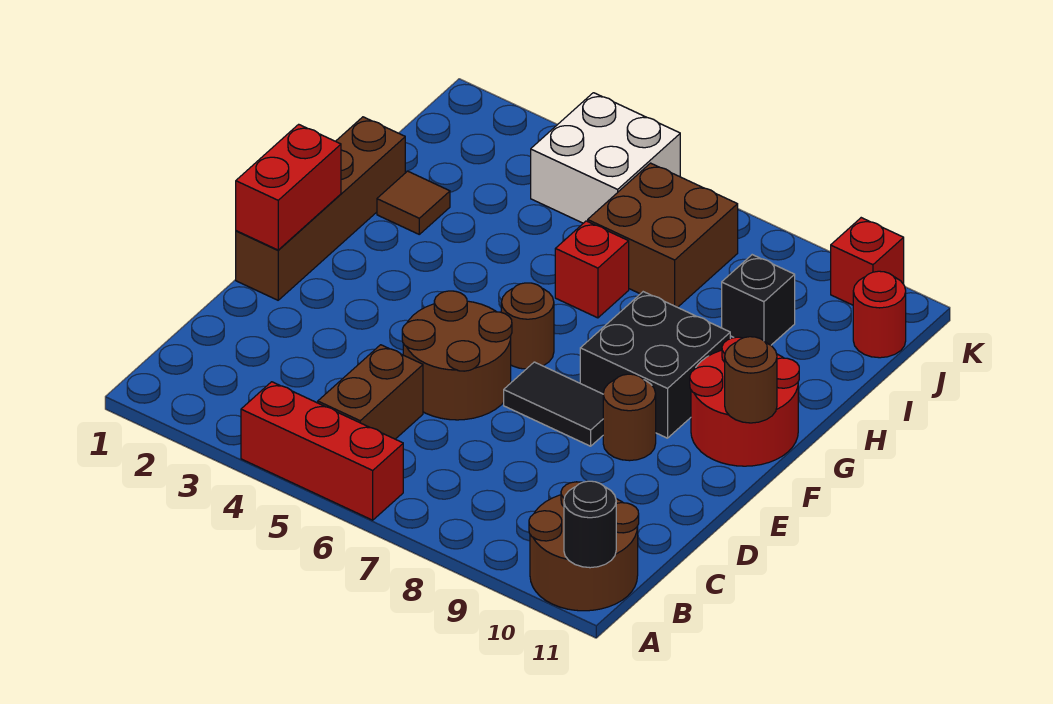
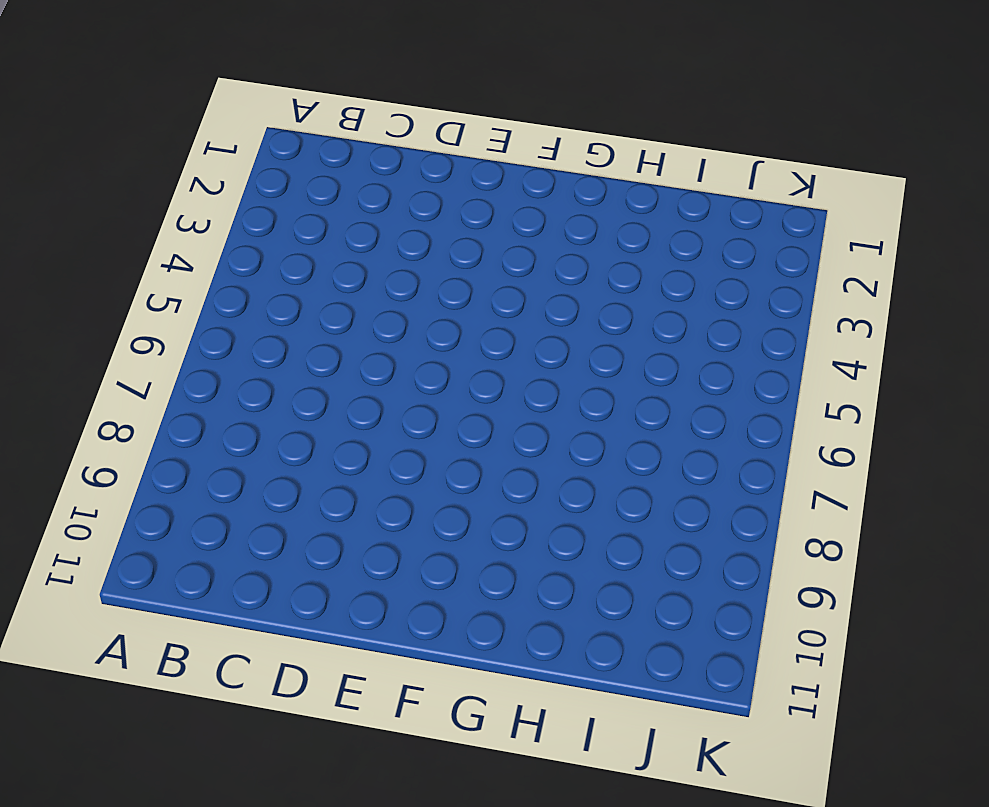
none -> red brick A4:A6 level 1
none -> brown round brick A10:B11 level 1
none -> brown brick B5:C5 level 1

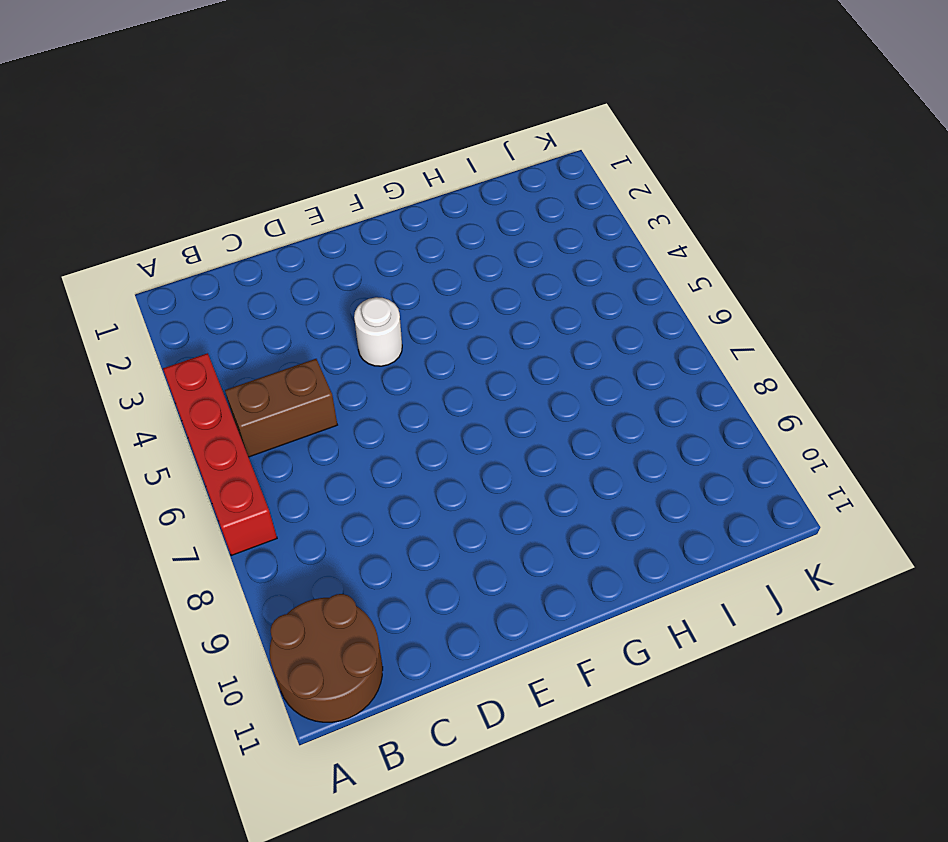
red brick A4:A7 level 1 -> red brick A4:A6 level 1
white round brick E4 level 1 -> none
none -> brown round brick D5:E6 level 1
none -> brown brick E1:H1 level 1
none -> black tile E7:E8 level 1

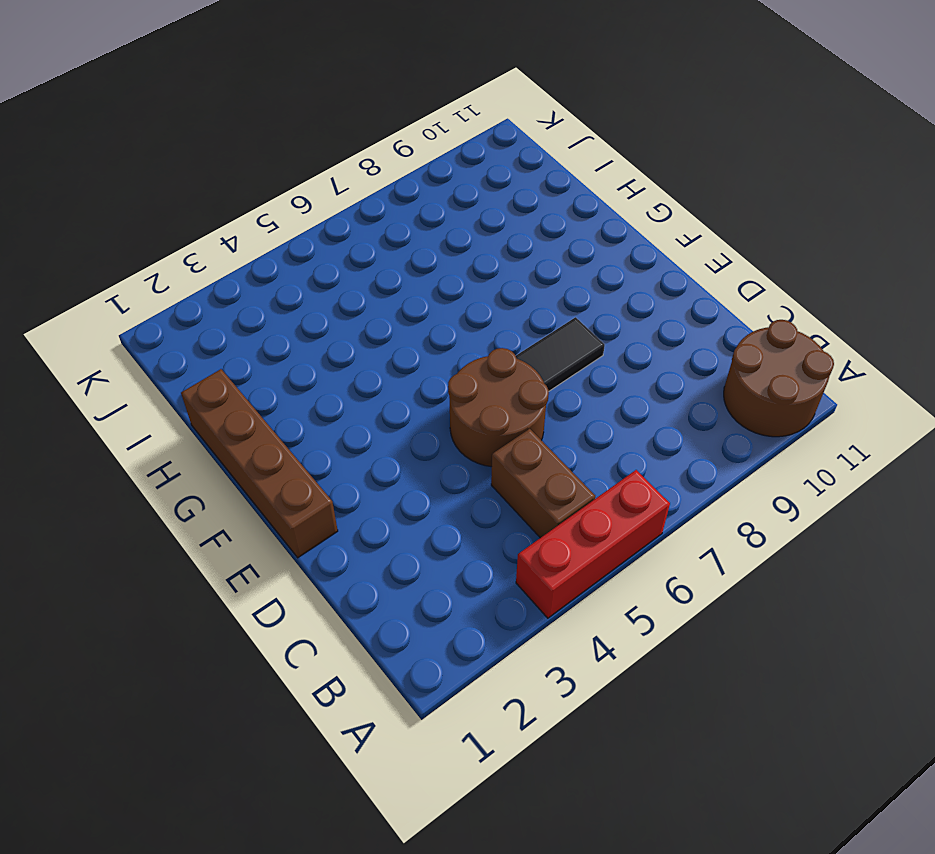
none -> brown round brick E9 level 1
none -> brown round brick F6 level 1
none -> black brick F8:G9 level 1

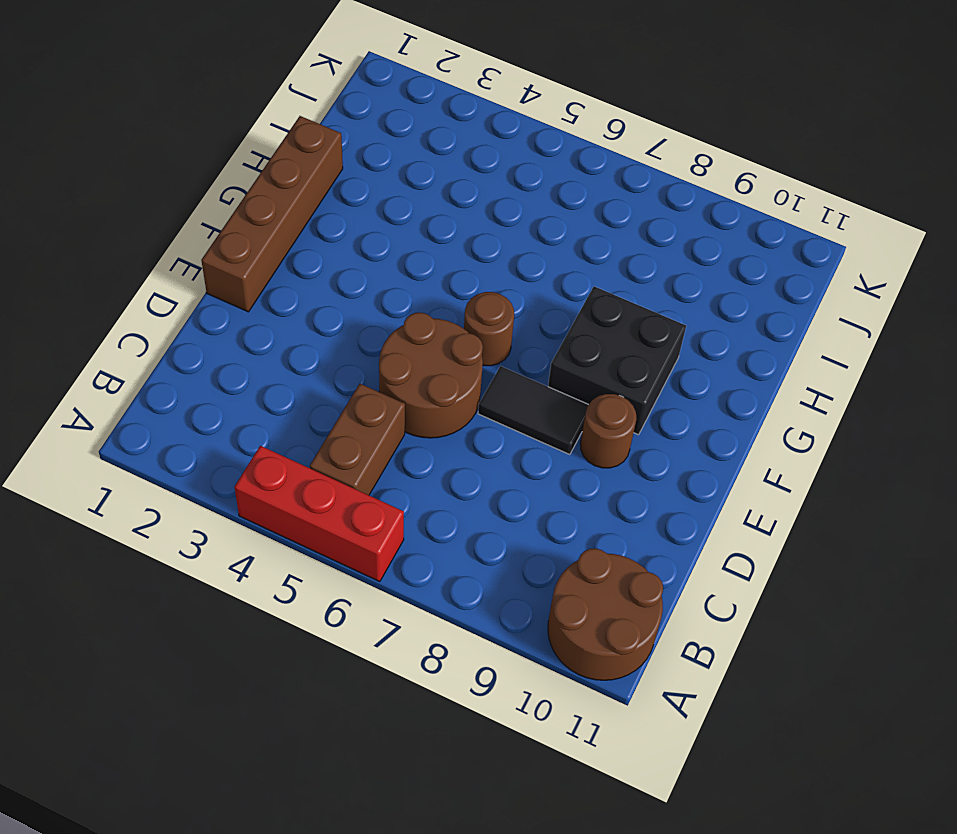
none -> red round brick F10:G11 level 1
none -> brown tile H2 level 1
none -> red brick H6 level 1

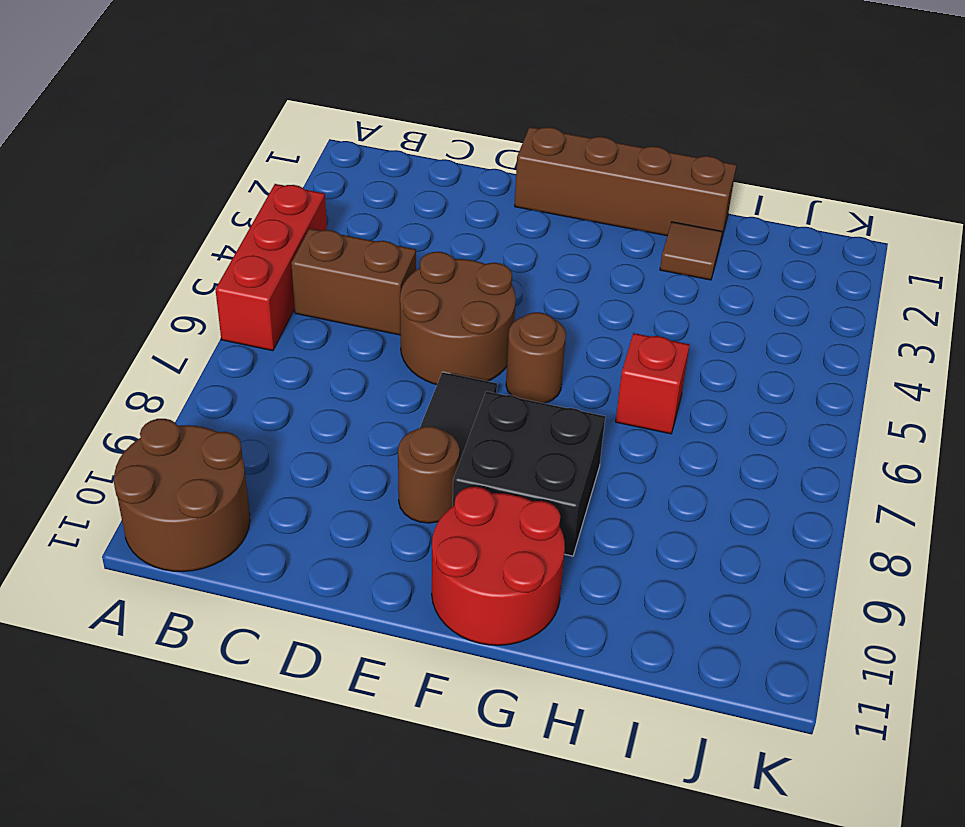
none -> brown brick I6:J7 level 1
none -> black brick I9 level 1
none -> white brick J4:K5 level 1

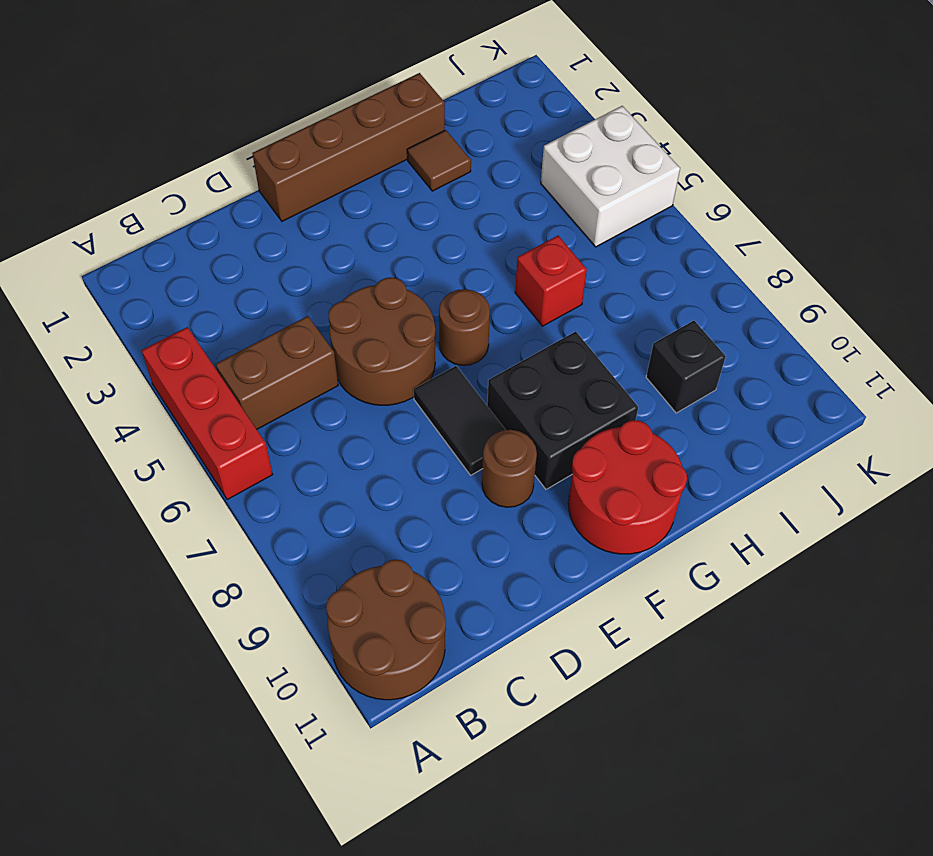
none -> brown brick I6:J7 level 1
none -> red round brick J11 level 1
none -> red brick K10 level 1

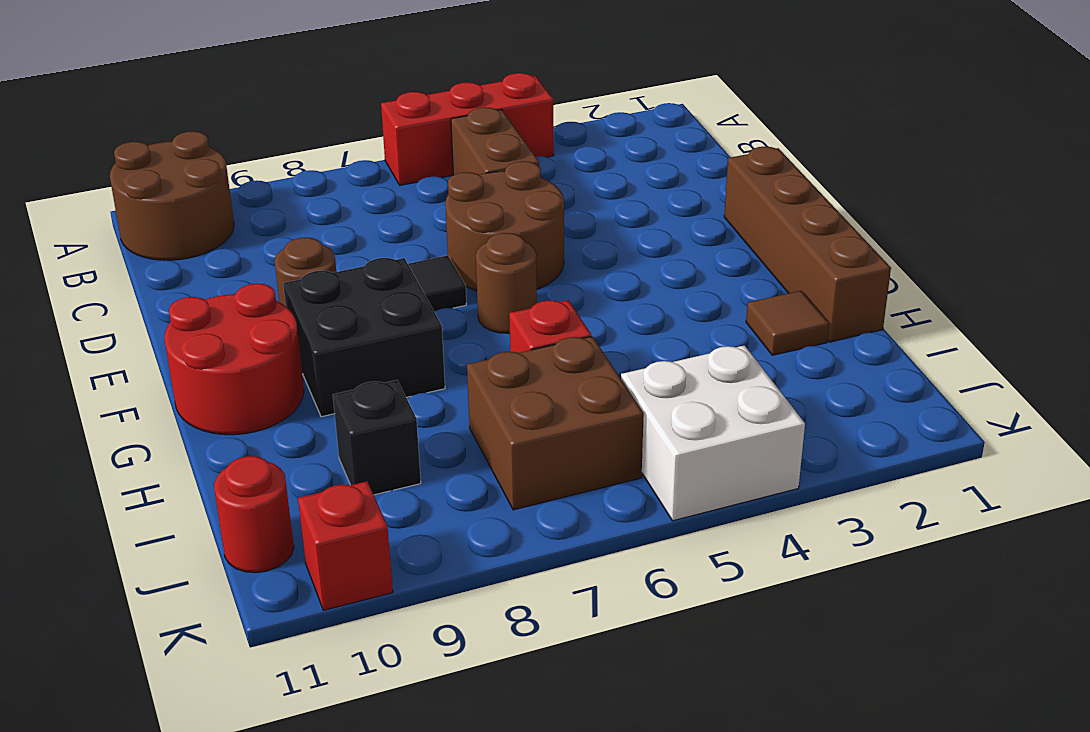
none -> black round brick A11 level 2
none -> red brick E1:F1 level 2
none -> brown round brick F11 level 2

